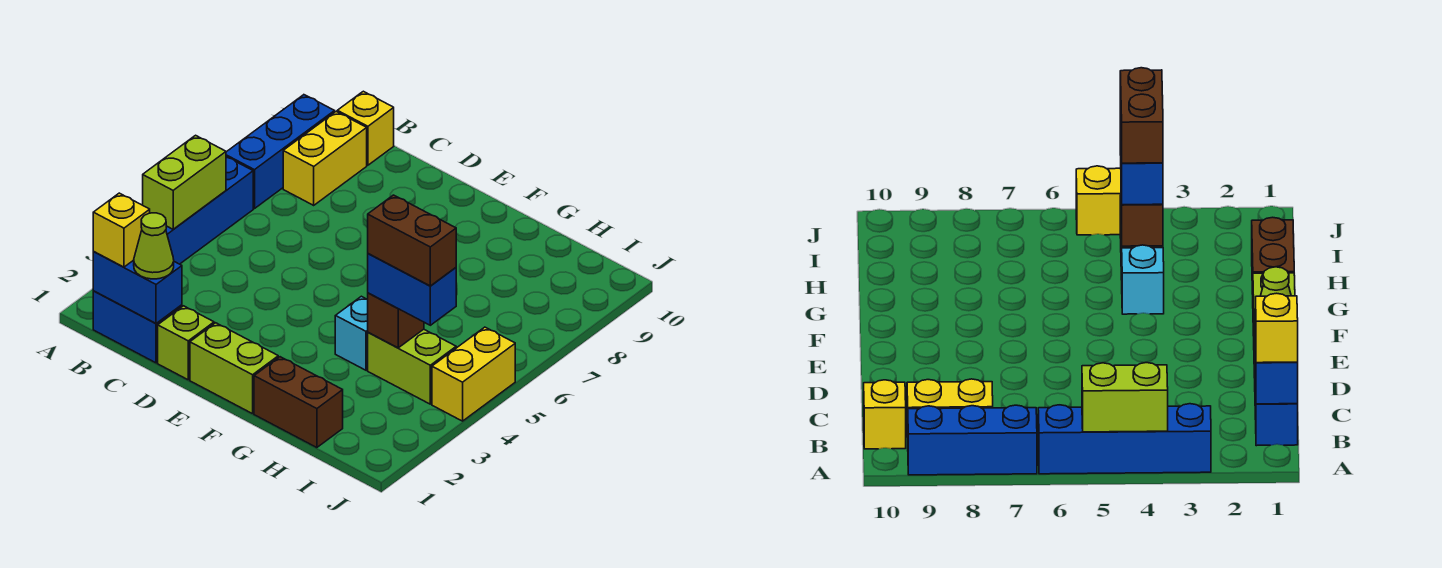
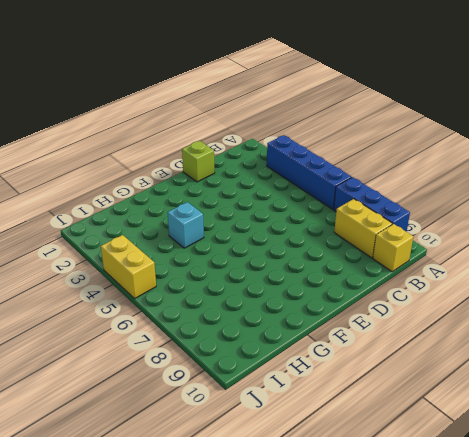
none -> blue brick B1:C1 level 1
none -> lime brick E1:F1 level 1
none -> brown brick G1:H1 level 1

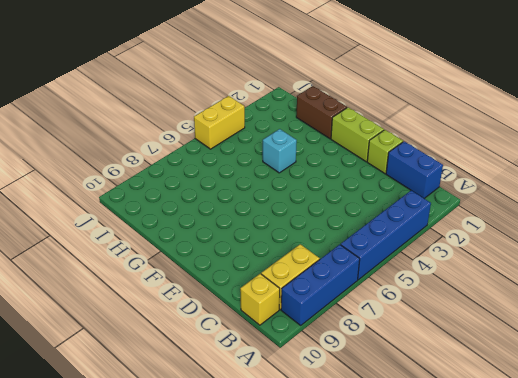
none -> lime brick H4:I4 level 1
none -> lime brick A4:A5 level 2
none -> blue brick B1:C1 level 2

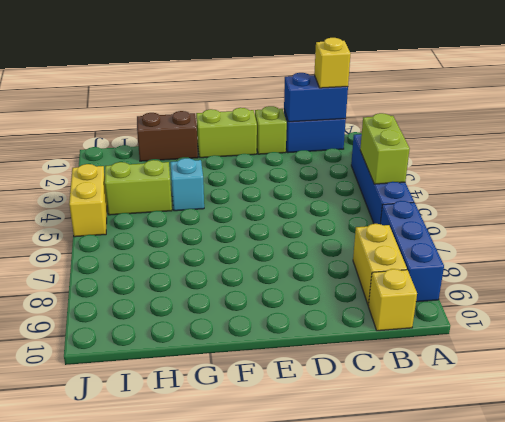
none -> brown brick H4 level 2
none -> lime cone C1 level 3
none -> blue brick H4:I4 level 3

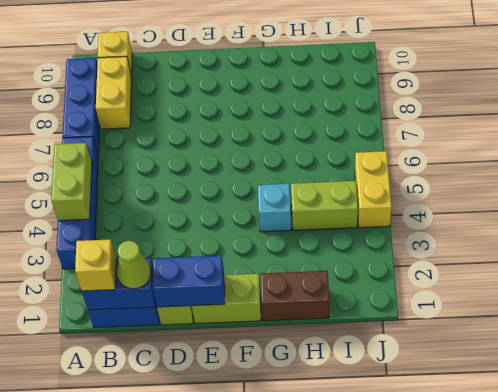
blue brick D1:E1 level 2 -> blue brick H4:I4 level 3
none -> brown brick H4 level 2
none -> brown brick H4:I4 level 4

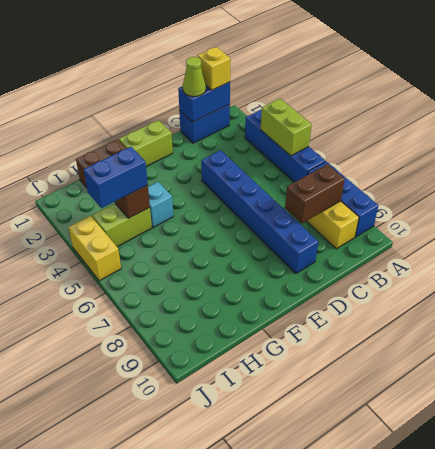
brown brick B8:C8 level 2 -> brown brick H4:I4 level 4
blue brick D4:D9 level 1 -> none
none -> yellow brick B10 level 1
none -> lime brick D1 level 1

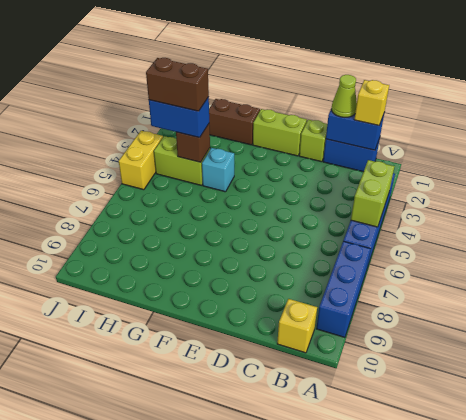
none -> yellow brick B8:B9 level 1

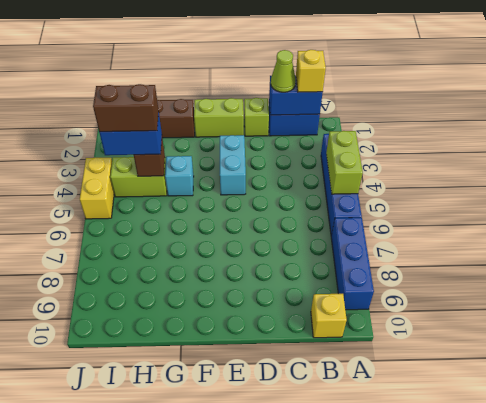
cyan brick E3:E4 level 1 -> none
none -> yellow brick B8:B9 level 1

